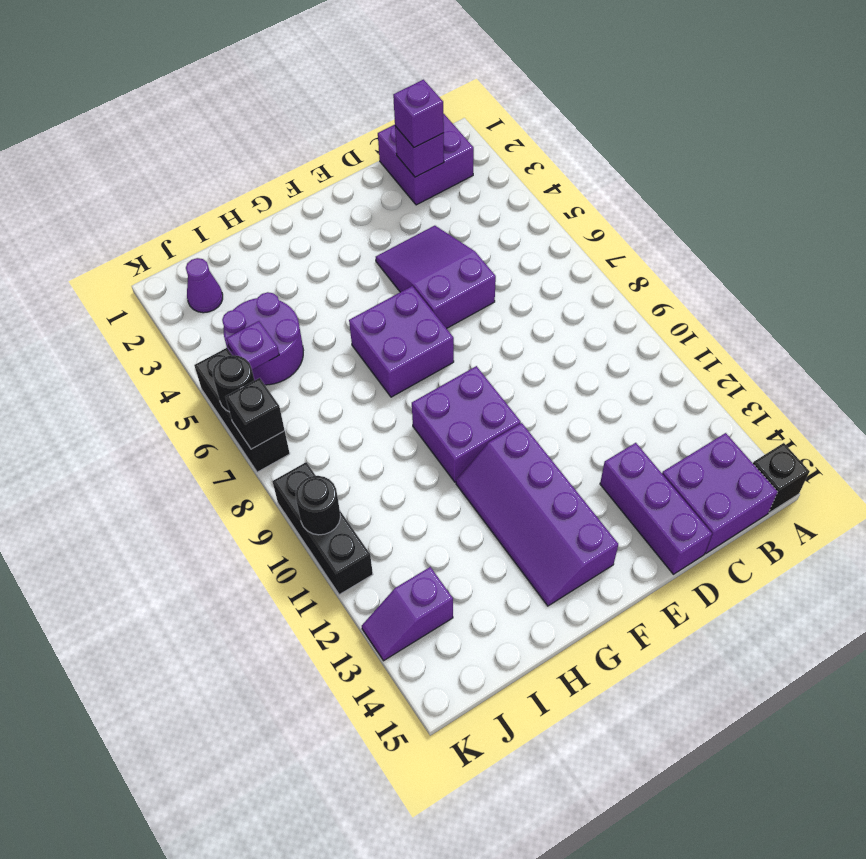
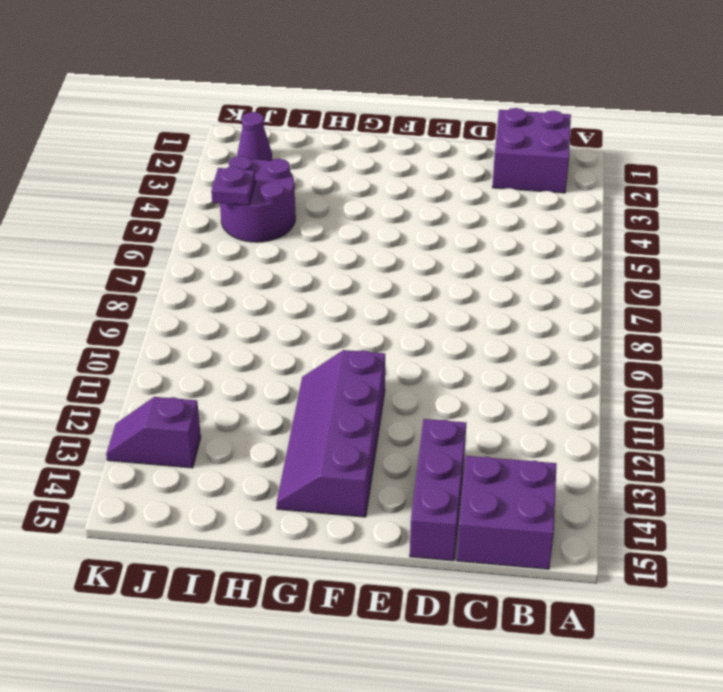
none -> black brick A15 level 1
none -> purple slope D4:E6 level 1 top 6
none -> purple brick F6:G7 level 1

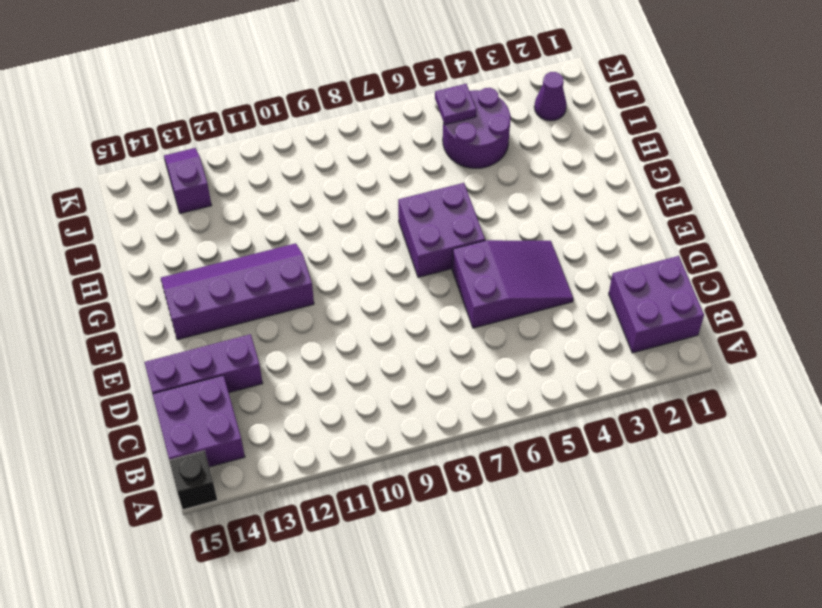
none -> purple brick F9:G10 level 1
none -> black brick K5:K7 level 1
none -> black brick K9:K11 level 1

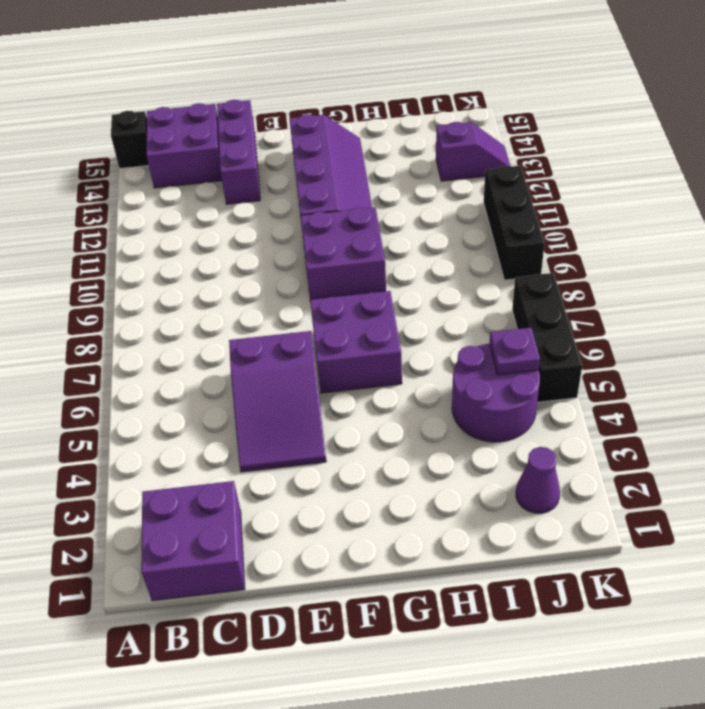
none -> purple brick C2 level 2
none -> black round brick K6 level 2
none -> black brick K7 level 2

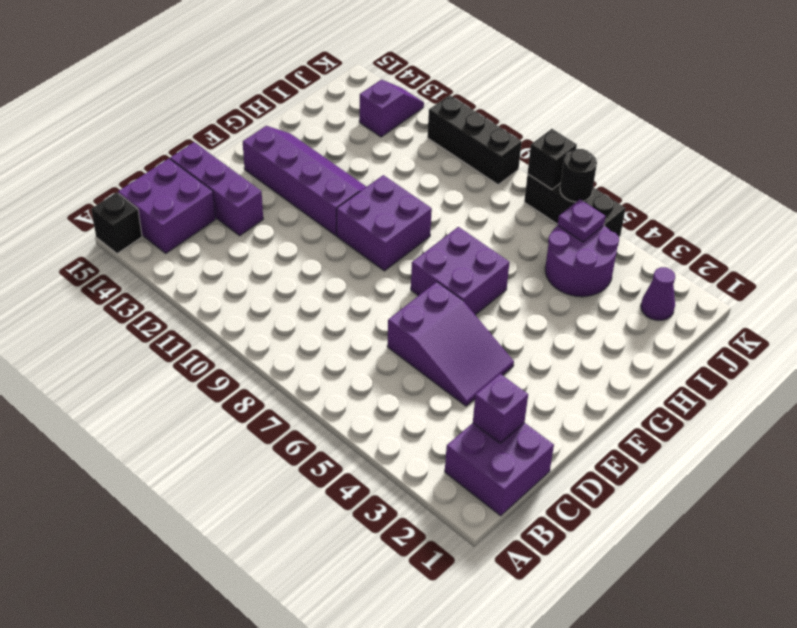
none -> black round brick K10 level 2
none -> purple brick C2 level 3

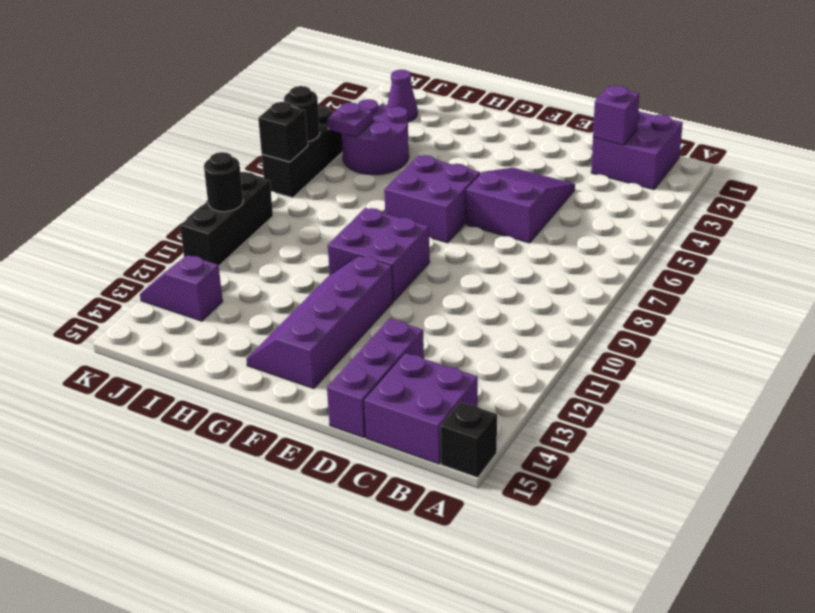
none -> purple brick C2 level 3

